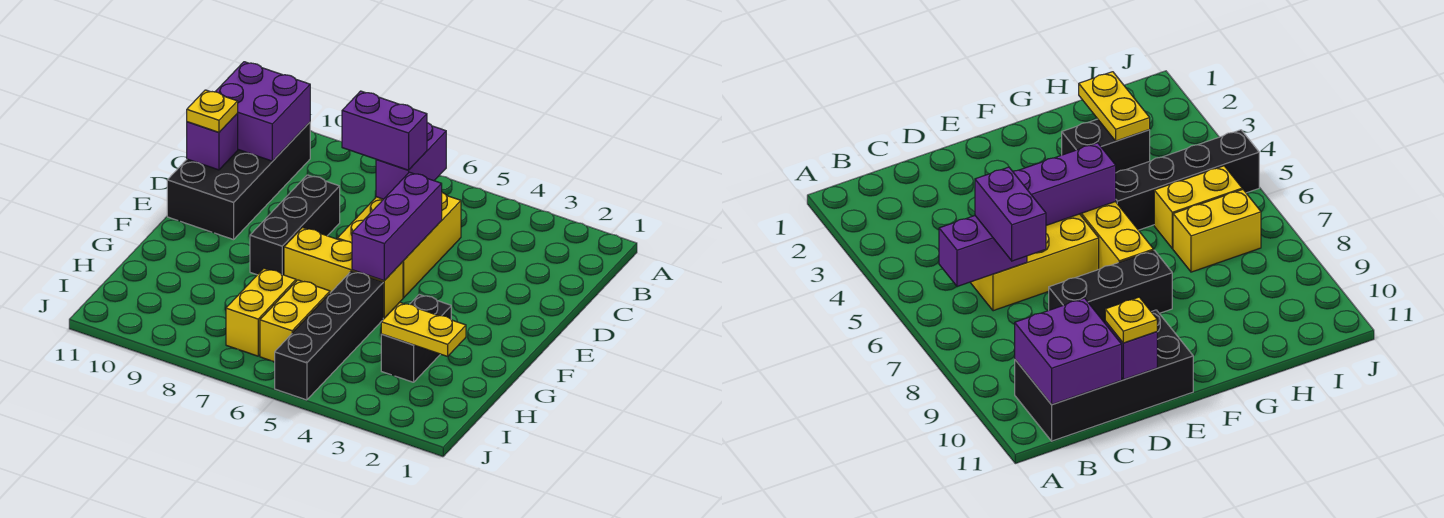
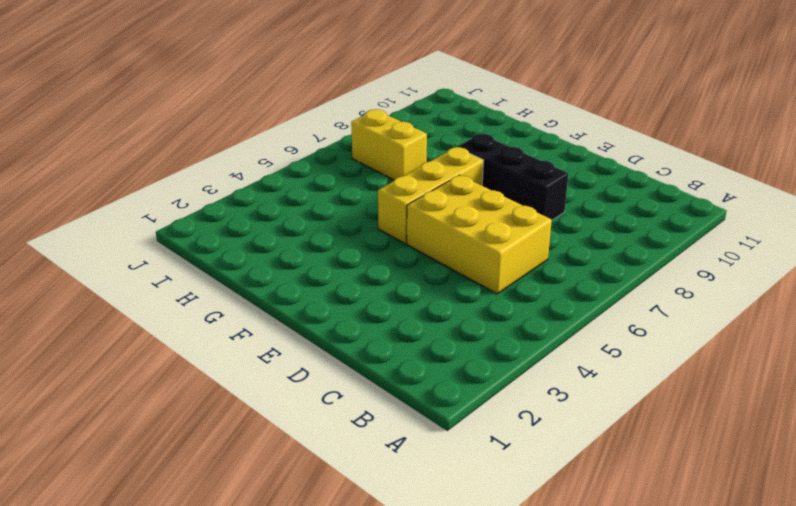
none -> black brick B10:E11 level 1
none -> black brick G3:H3 level 1
none -> black brick G5:J5 level 1

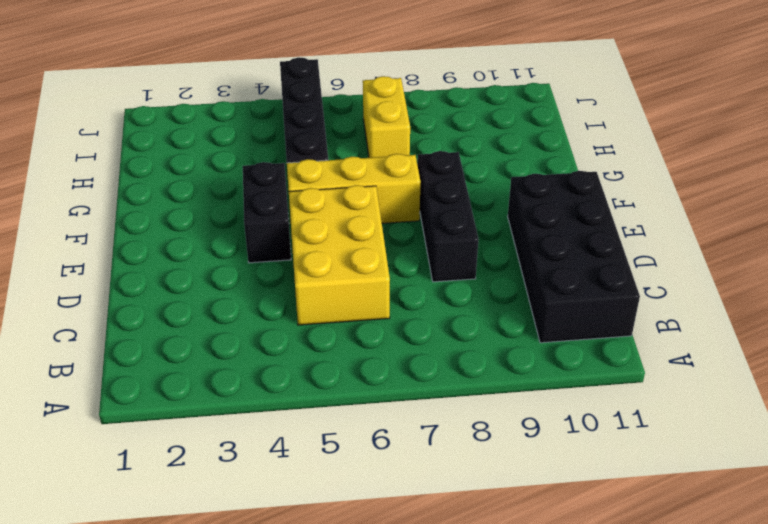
black brick E4:F4 level 1 -> black brick G3:H3 level 1
none -> yellow brick H6:I6 level 1
none -> purple brick B6:C6 level 2
none -> purple brick B10:C11 level 2

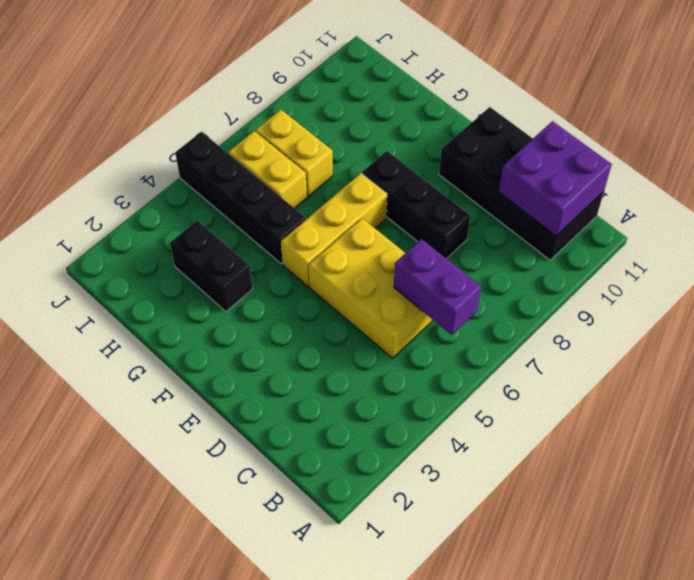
none -> purple brick D5:F5 level 2
none -> purple brick D11 level 2
none -> yellow plate H2:H3 level 2

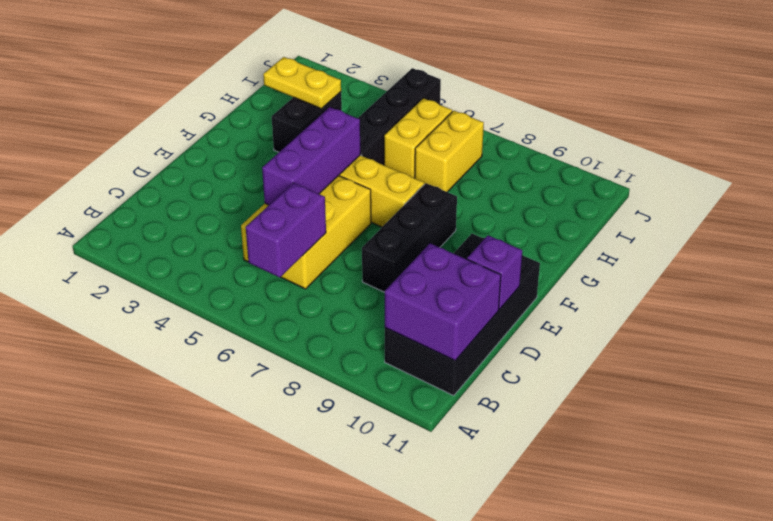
none -> purple brick C6:C7 level 3
none -> yellow plate D11 level 3

